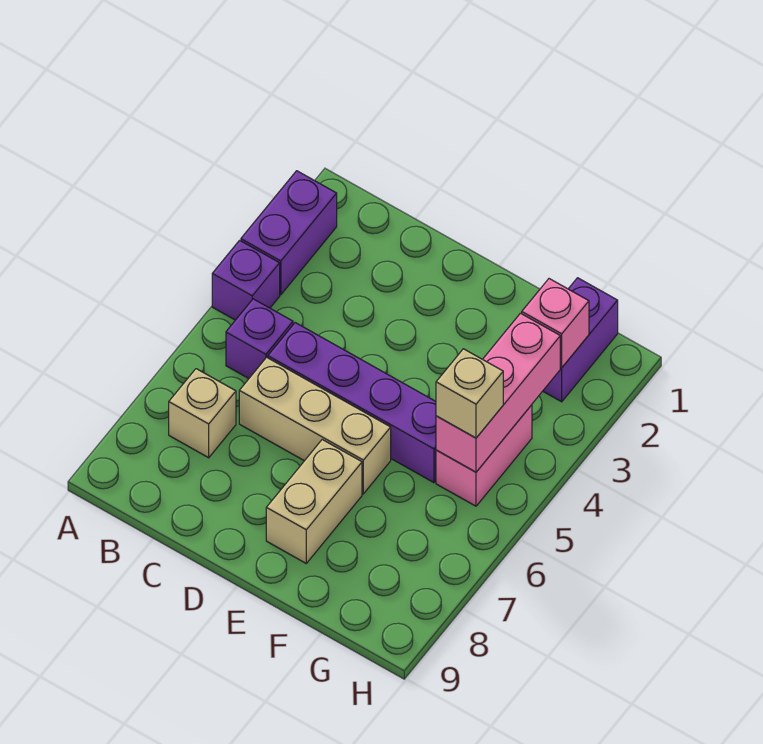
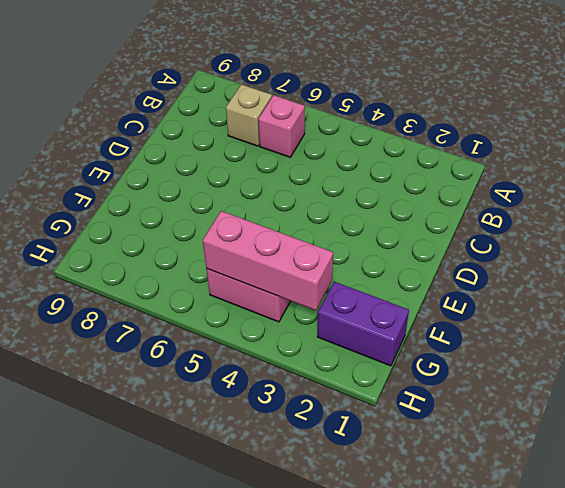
pink brick B6 level 1 -> pink brick G2 level 2
none -> purple brick A2:A3 level 1
none -> purple brick A4 level 1
none -> purple brick B5 level 1

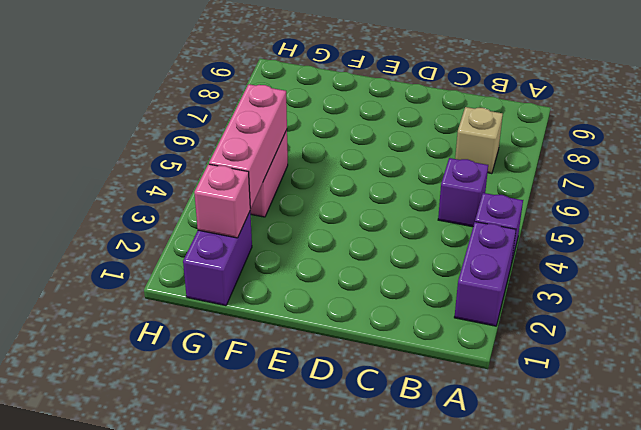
none -> purple brick C5:F5 level 1
none -> tan brick C6:E6 level 1
none -> tan brick E7:E8 level 1

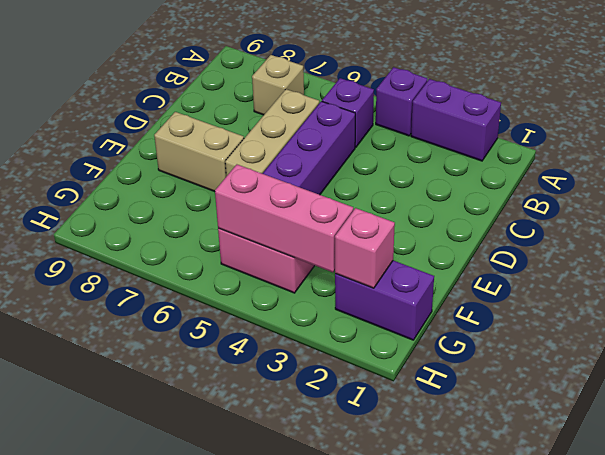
none -> tan brick G5 level 3

